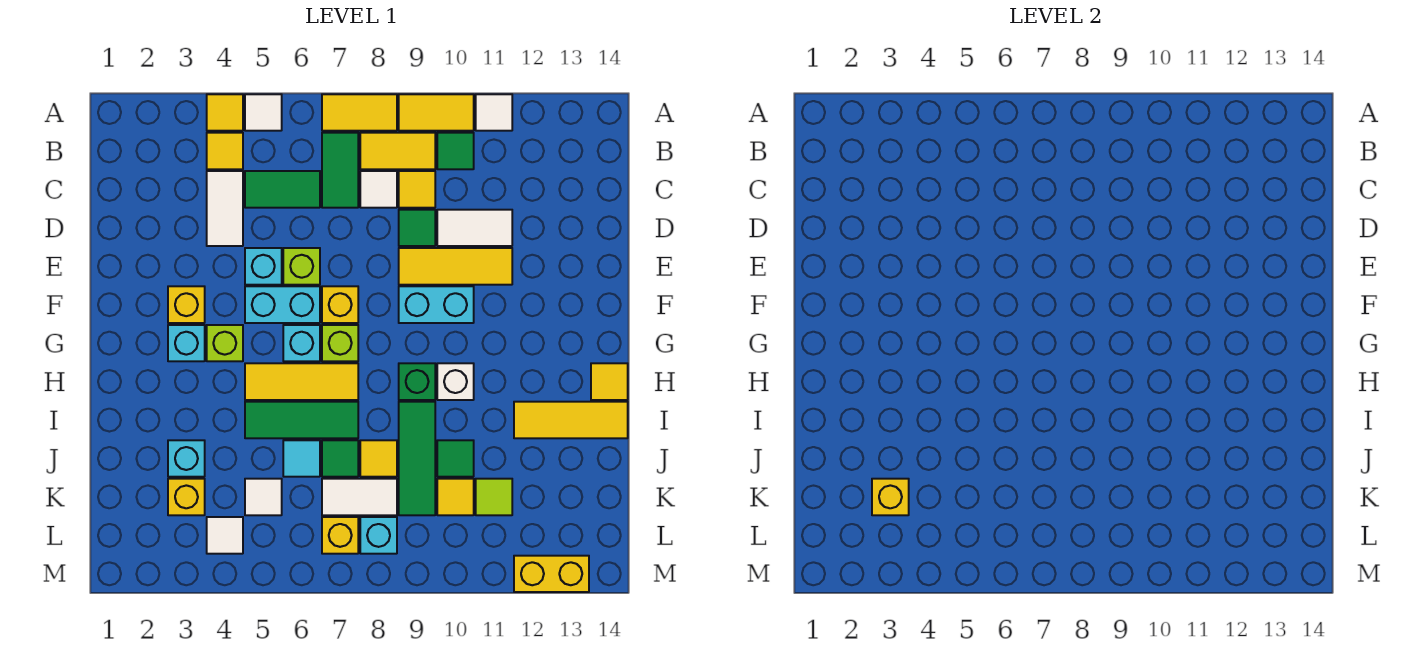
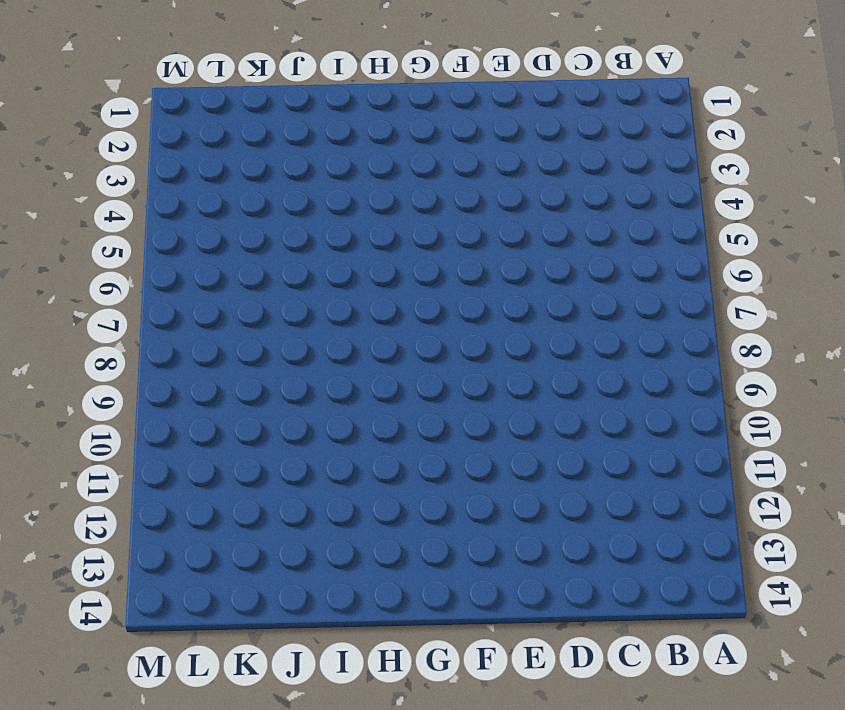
none -> yellow tile A4 level 1
none -> white tile A5 level 1
none -> yellow tile A7:A8 level 1
none -> yellow tile A9:A10 level 1

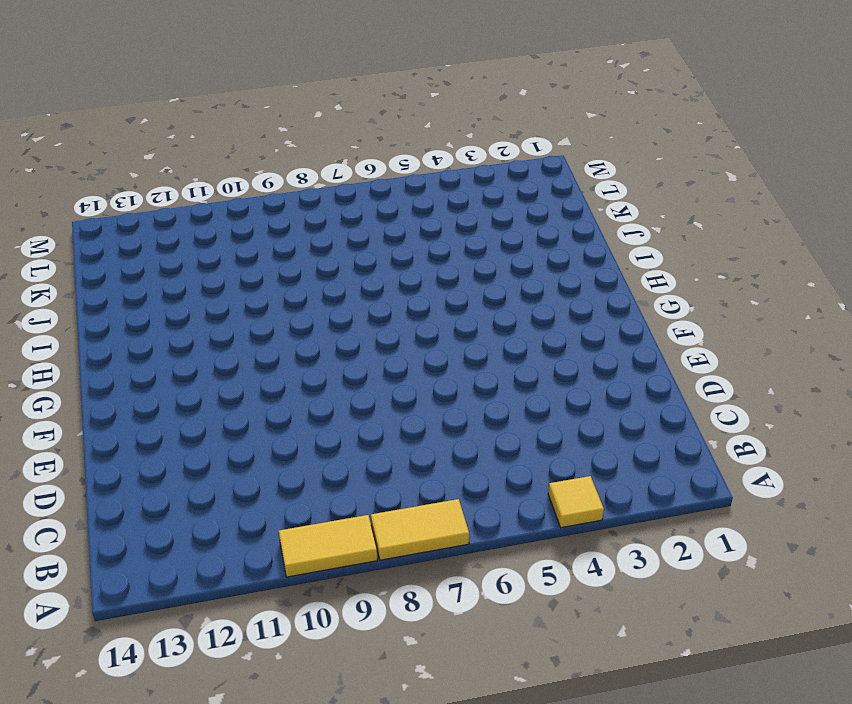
none -> white tile A5 level 1
none -> white tile A11 level 1
none -> yellow tile B4 level 1
none -> green tile B7:C7 level 1

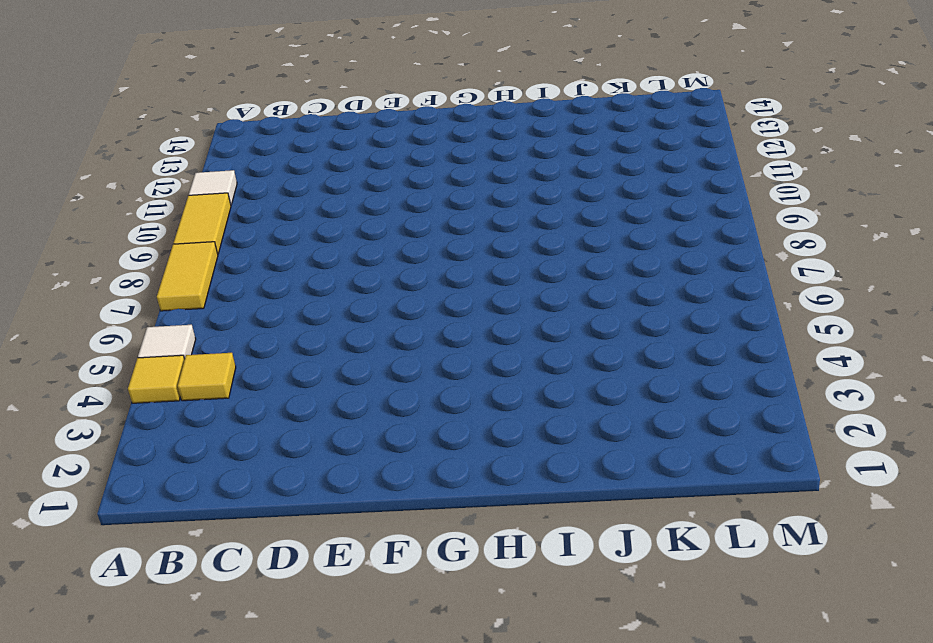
none -> green tile B7:C7 level 1
none -> yellow tile B8:B9 level 1
none -> green tile B10 level 1
none -> white tile C4:D4 level 1

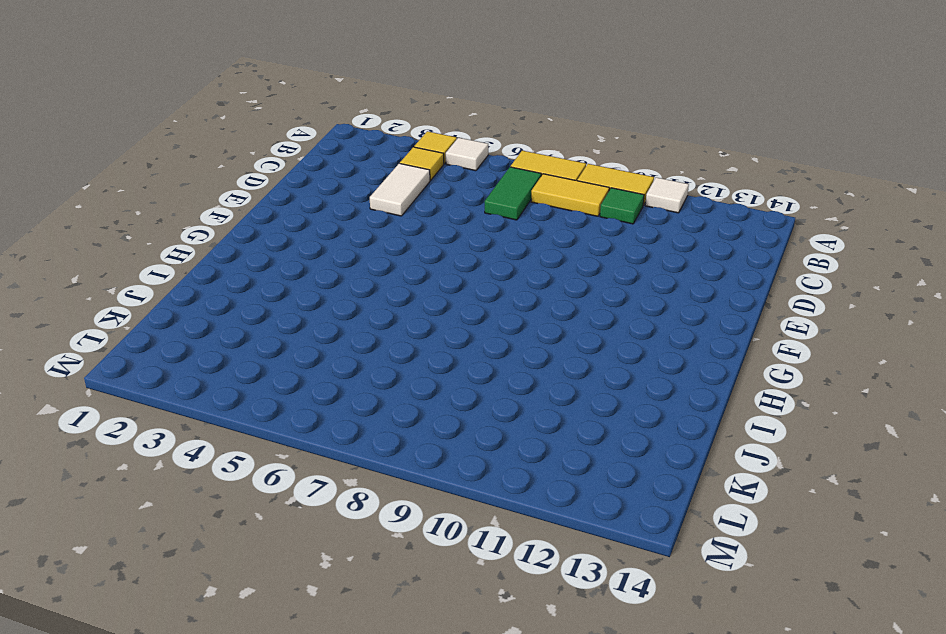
none -> green tile C5:C6 level 1
none -> white tile C8 level 1
none -> yellow tile C9 level 1
none -> green tile D9 level 1

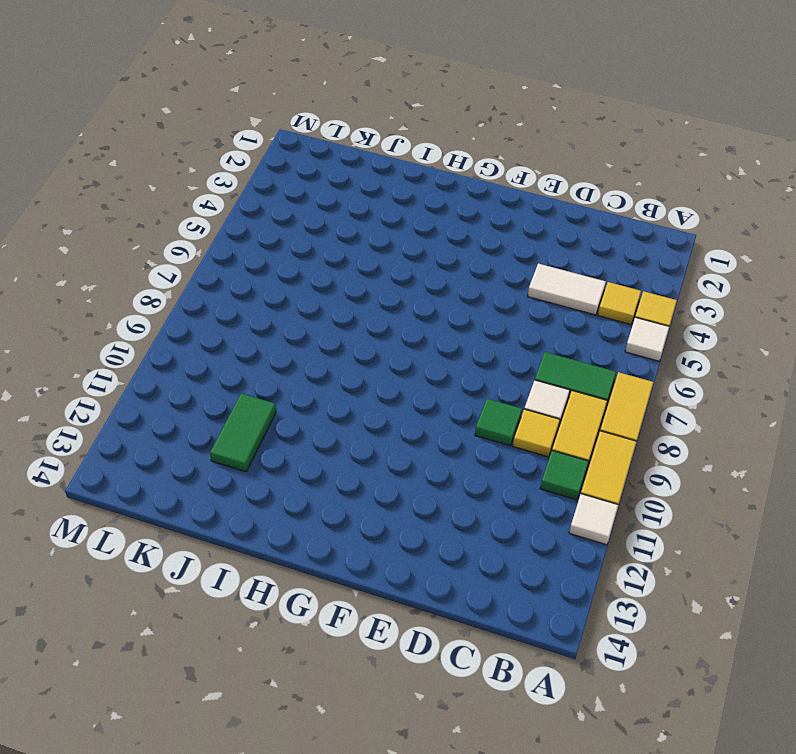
green tile J11:J12 level 1 -> green tile C5:C6 level 1
none -> white tile D10:D11 level 1
none -> cyan brick E5 level 1
none -> lime brick E6 level 1
none -> yellow tile E9:E11 level 1

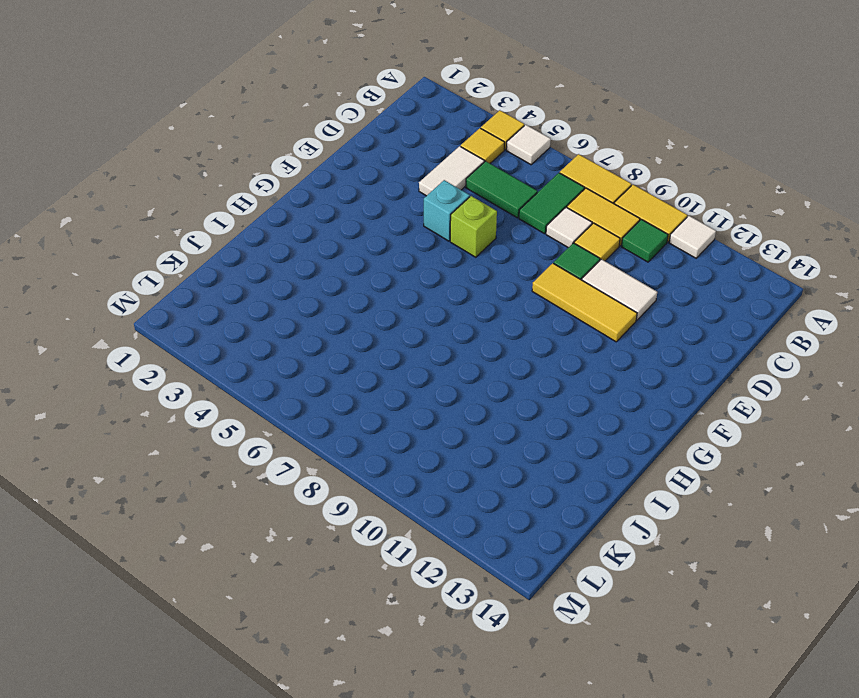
none -> yellow brick F3 level 1
none -> cyan brick F5:F6 level 1
none -> yellow brick F7 level 1
none -> cyan brick F9:F10 level 1

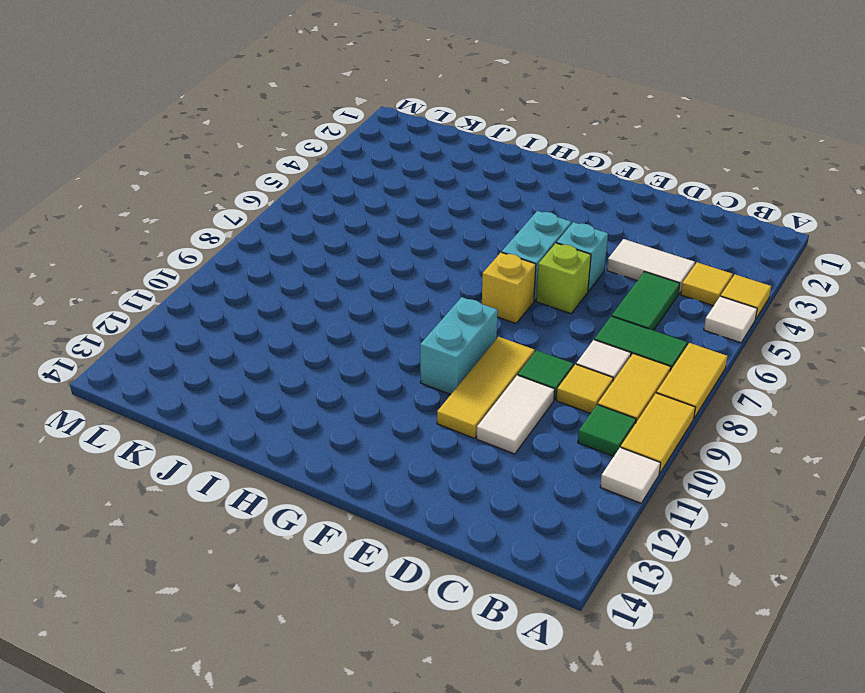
none -> yellow brick F3 level 1
none -> cyan brick G3 level 1
none -> lime brick G4 level 1
none -> cyan brick G6 level 1

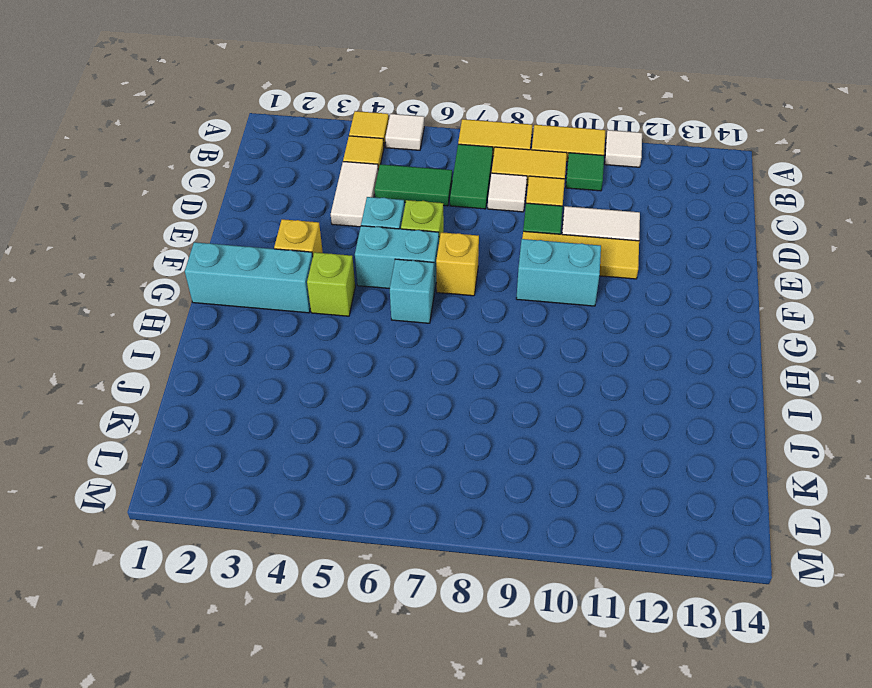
cyan brick G1:G3 level 1 -> cyan brick G3 level 1
none -> lime brick G7 level 1
none -> yellow tile H5:H7 level 1
none -> green brick H9 level 1
none -> white brick H10 level 1

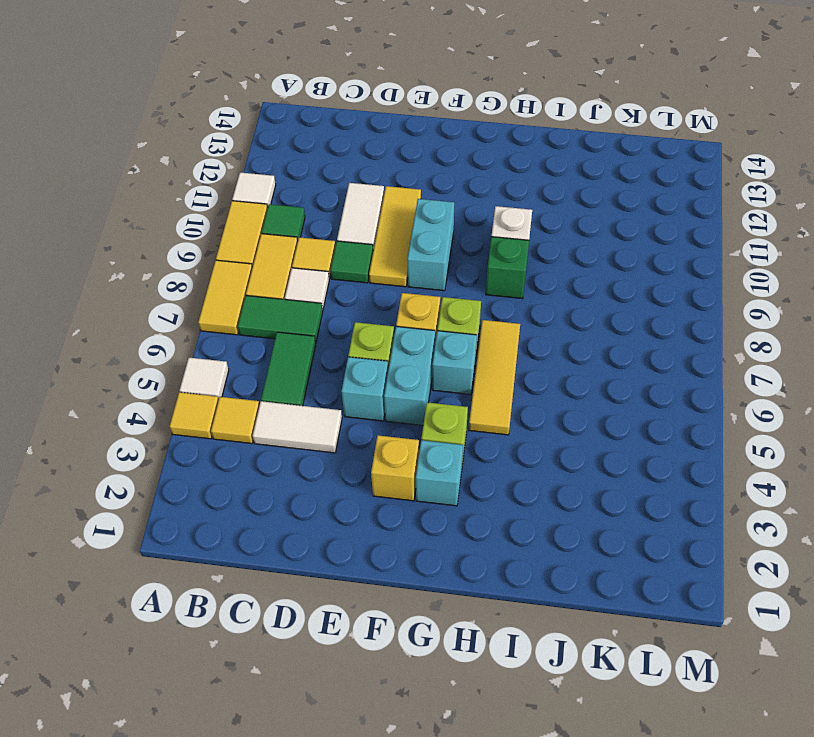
none -> yellow tile H14 level 1
none -> green tile I5:I7 level 1
none -> green tile I9:K9 level 1
none -> yellow tile I12:I14 level 1

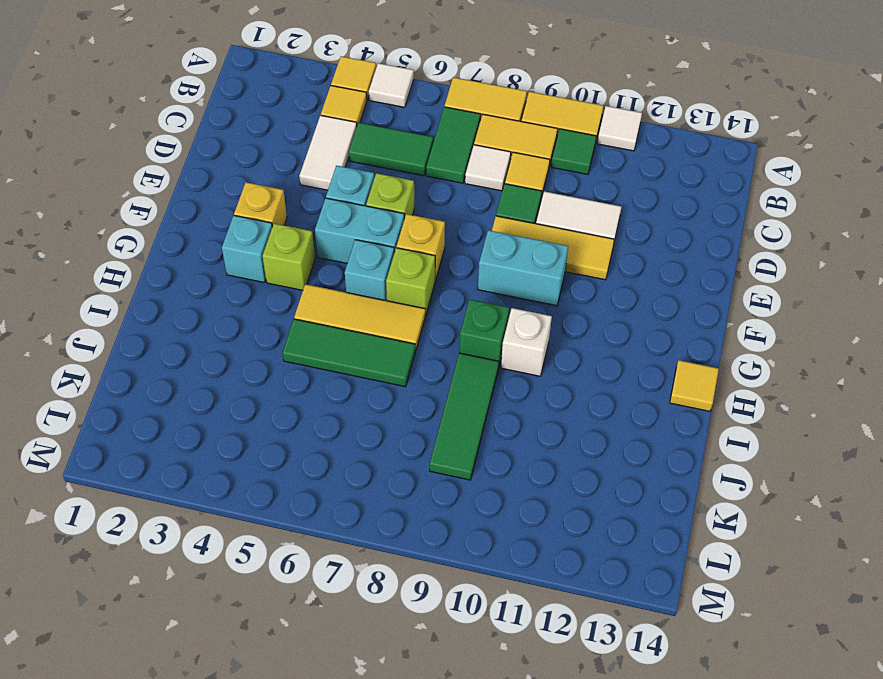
none -> yellow tile I12:I14 level 1
none -> cyan brick J3 level 1
none -> cyan tile J6 level 1
none -> green tile J7 level 1

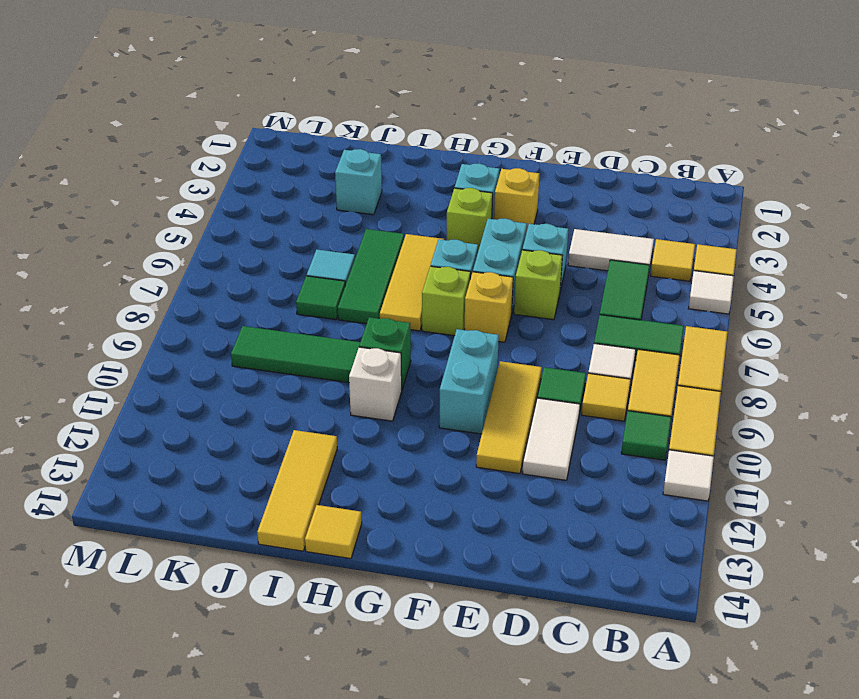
none -> yellow tile J8 level 1
none -> green tile J10 level 1
none -> yellow brick K3 level 1
none -> white tile K5 level 1

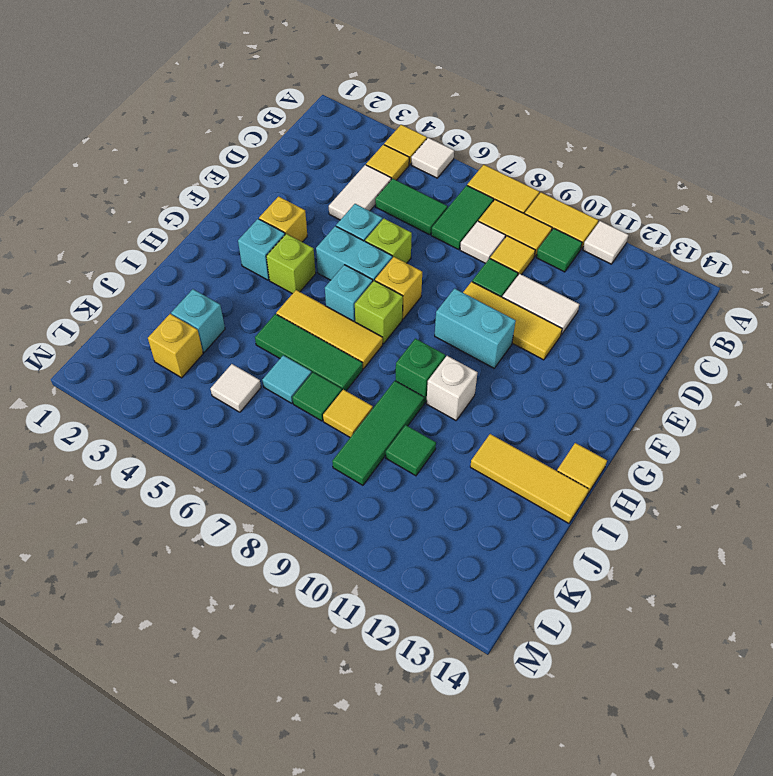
none -> white tile K7:K8 level 1
none -> yellow tile K10 level 1
none -> lime tile K11 level 1
none -> white tile L4 level 1

